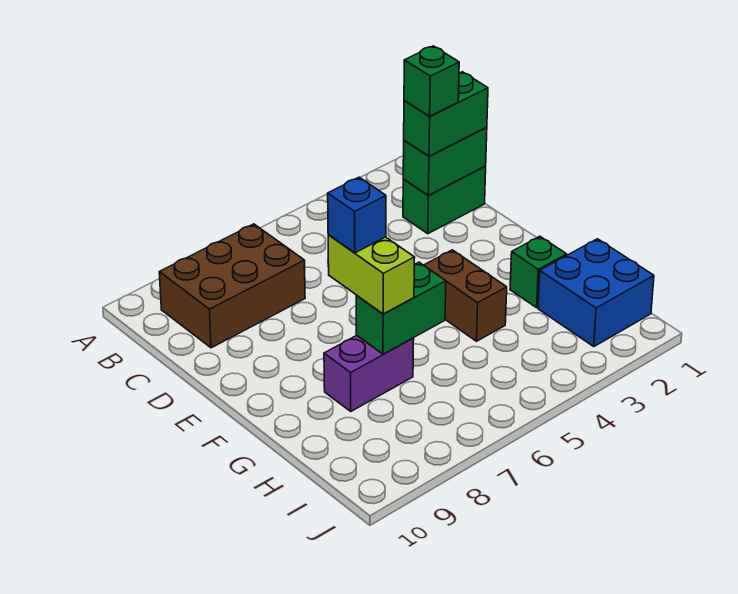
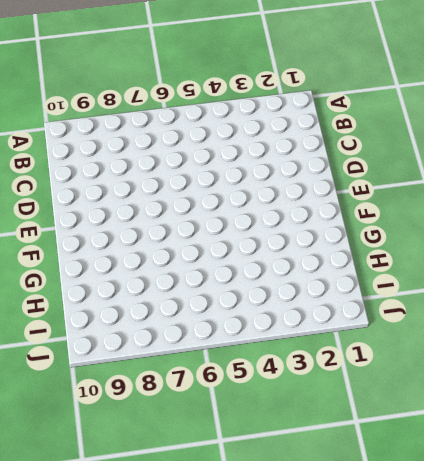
none -> brown brick B7:C9 level 1
none -> green brick C1:C2 level 1
none -> brown brick F4:G4 level 1

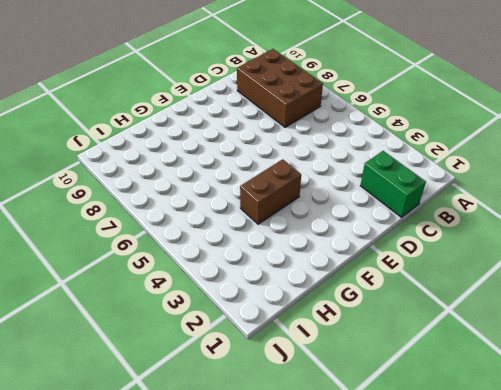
none -> green brick G2 level 1
none -> purple brick G7:G8 level 1
none -> blue brick H1:I2 level 1

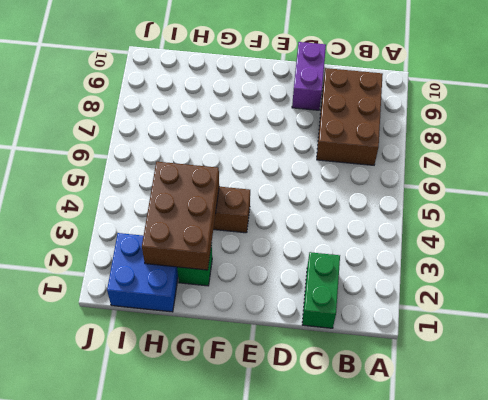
purple brick D9:D10 level 1 -> purple brick G7:G8 level 1
brown brick G2:H4 level 2 -> none
none -> green brick C1:C2 level 2
none -> green brick G6:G7 level 2
none -> green brick C1:C2 level 3

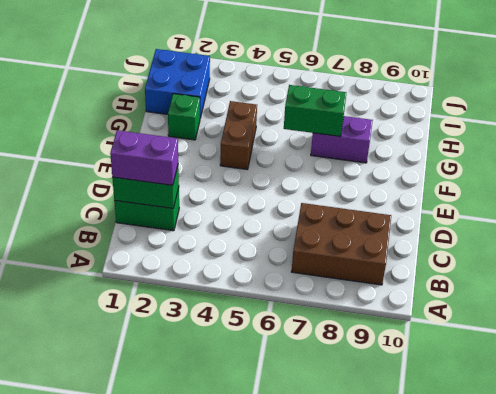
purple brick C1:C2 level 3 -> green brick C1:C2 level 3
none -> lime brick F7:G7 level 3
none -> green brick C2 level 4
none -> blue brick F7 level 4

